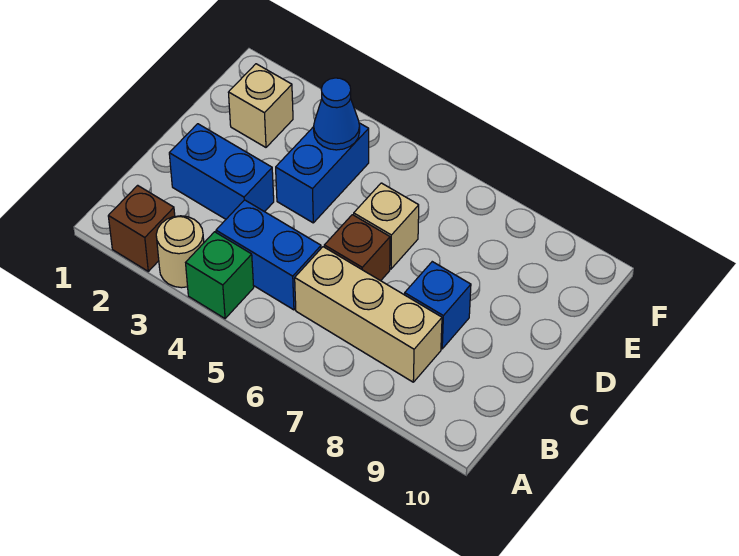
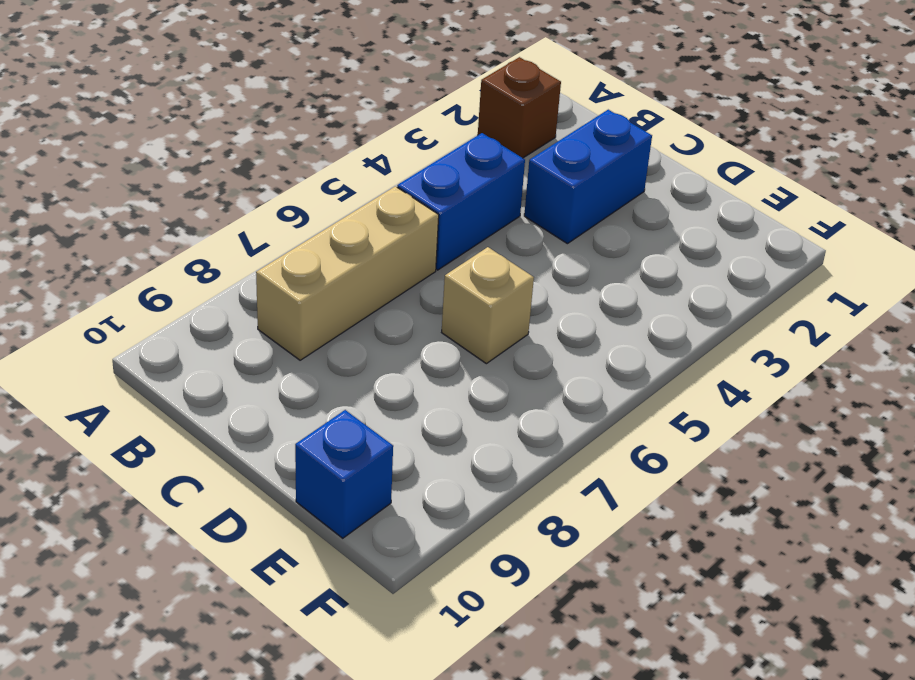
blue brick E10 level 1 -> blue brick C8 level 1
none -> tan round brick A3 level 1
none -> green brick A4 level 1
none -> brown brick C6 level 1

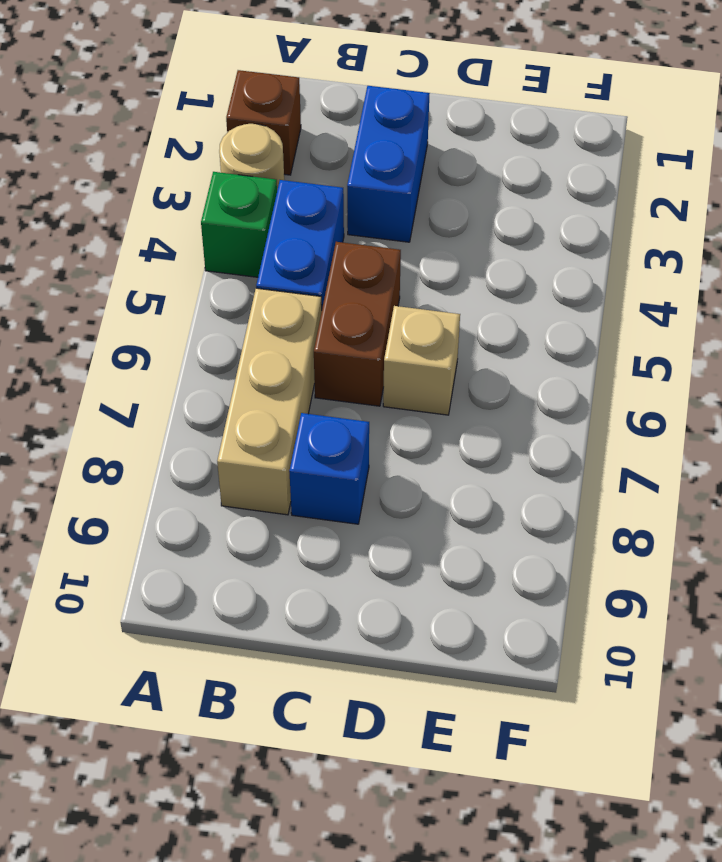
brown brick C5:C6 level 1 -> brown brick C6 level 1
none -> blue brick D4:E4 level 1
none -> tan brick E2 level 1
none -> blue cone E4 level 2

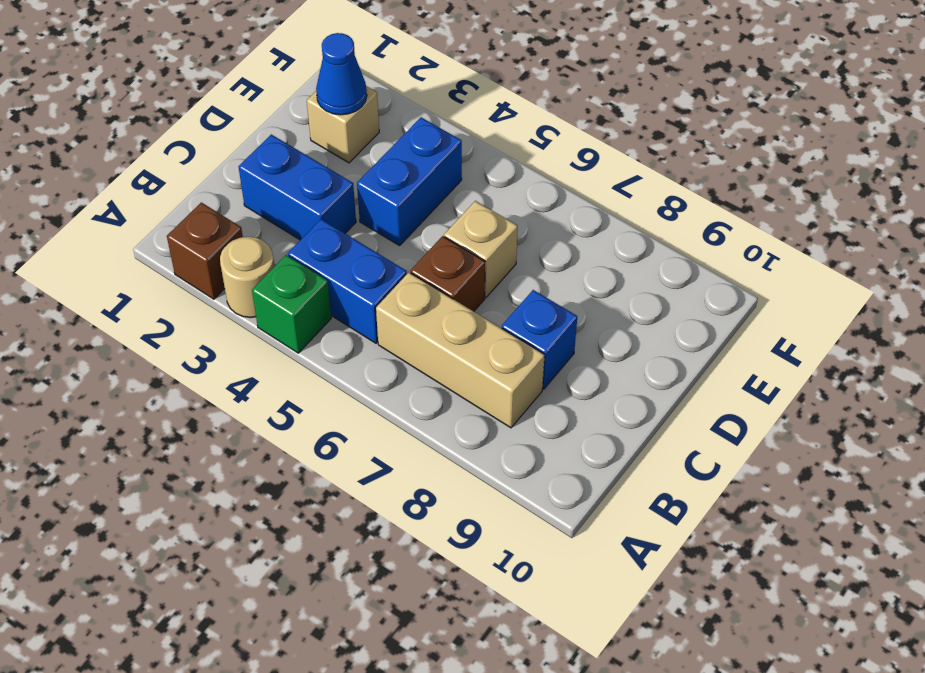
blue cone E2 level 2 -> blue cone E4 level 2

